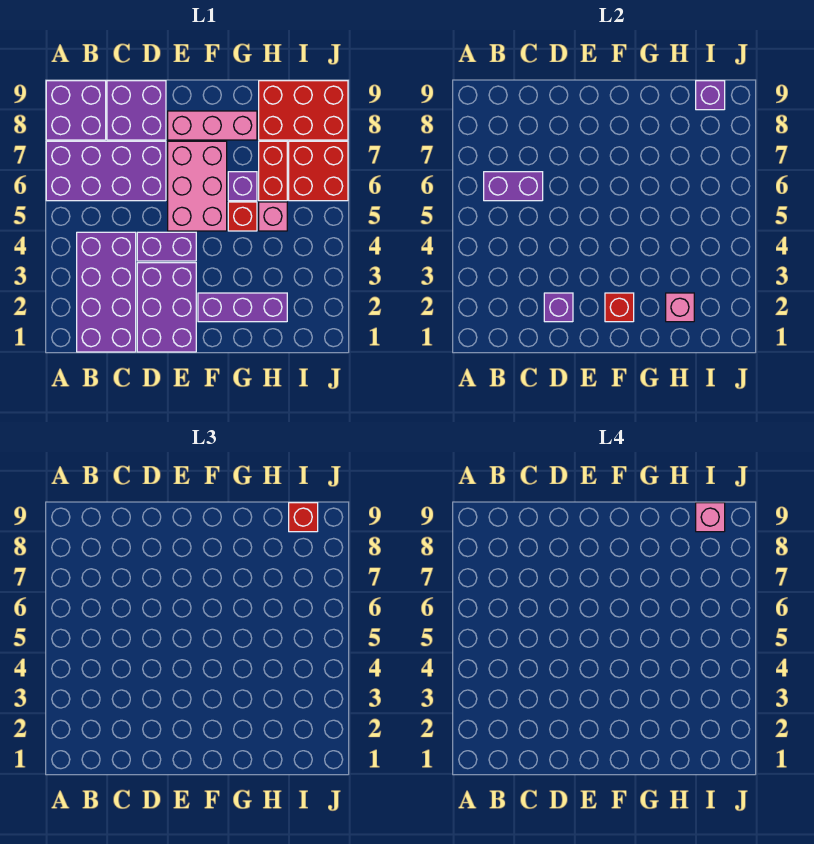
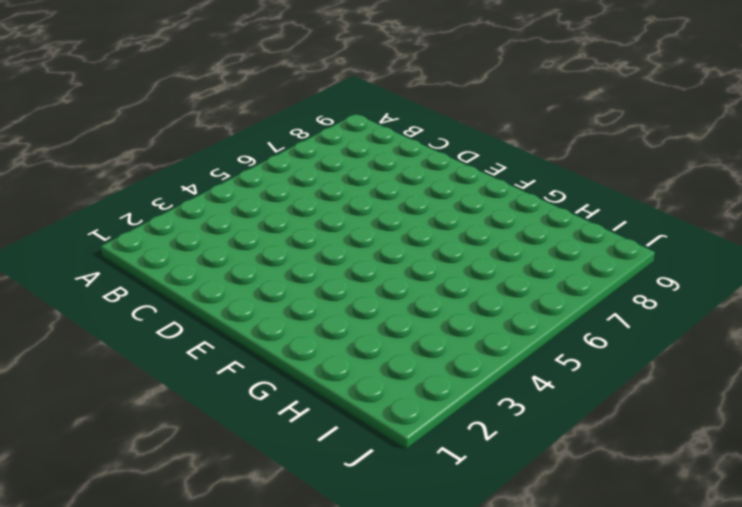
none -> purple brick A6:D7 level 1
none -> purple brick A8:B9 level 1
none -> purple brick B1:C4 level 1

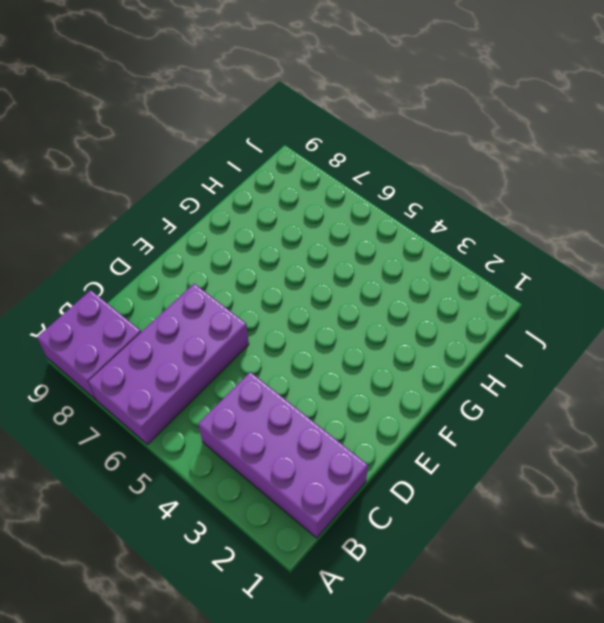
none -> purple brick C8:D9 level 1
none -> purple brick D1:E3 level 1
none -> purple brick D4:E4 level 1

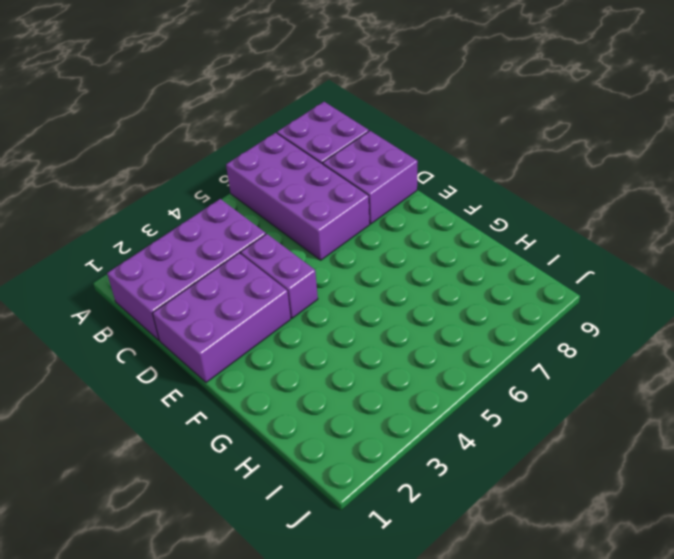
none -> pink brick E5:F7 level 1
none -> pink brick E8:G8 level 1
none -> purple brick F2:H2 level 1

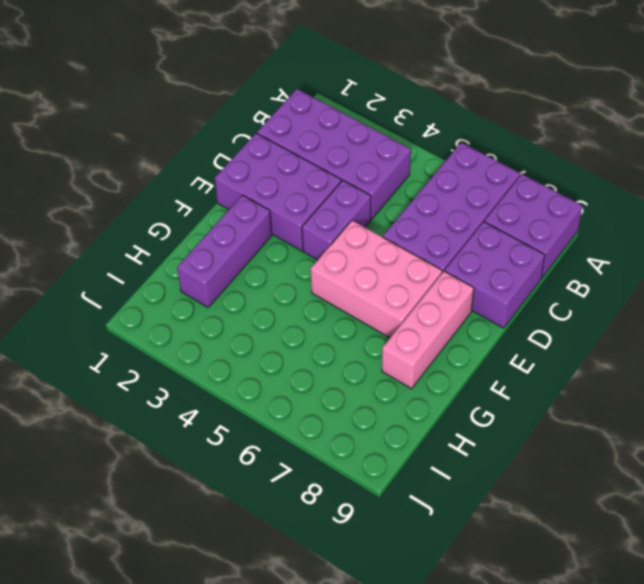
none -> red brick G5 level 1
none -> purple brick G6 level 1
none -> pink brick H5 level 1

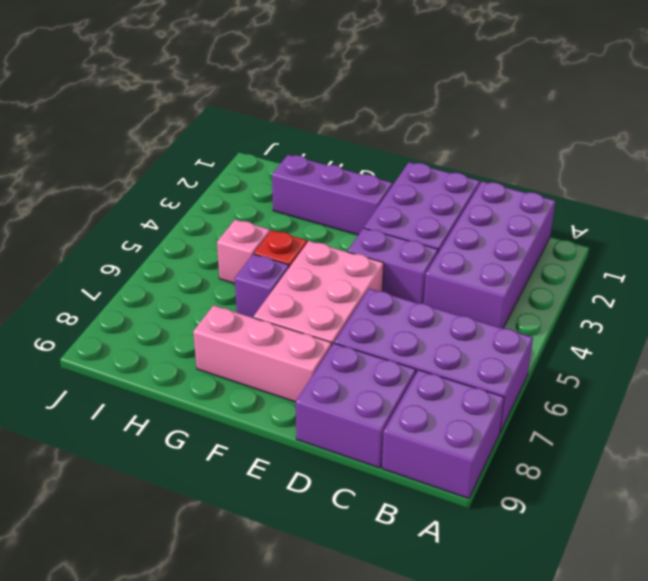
none -> red brick H6:H7 level 1
none -> red brick H8:J9 level 1
none -> red brick I6:J7 level 1

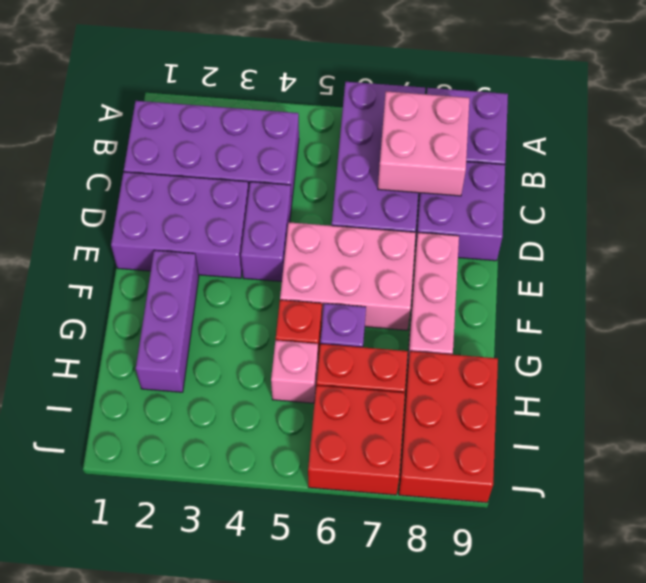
pink brick B7:C8 level 2 -> none
none -> purple brick B6:C6 level 2
none -> purple brick D2 level 2
none -> red brick F2 level 2

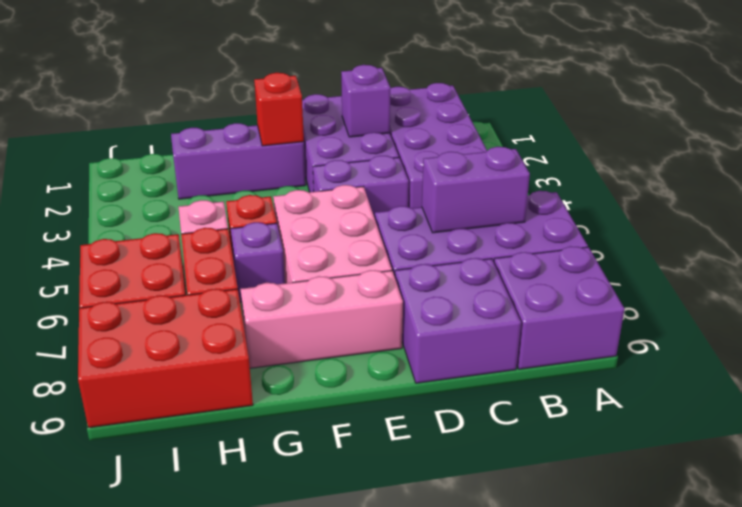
none -> pink brick H2 level 2
none -> purple brick I9 level 2
none -> red brick I9 level 3

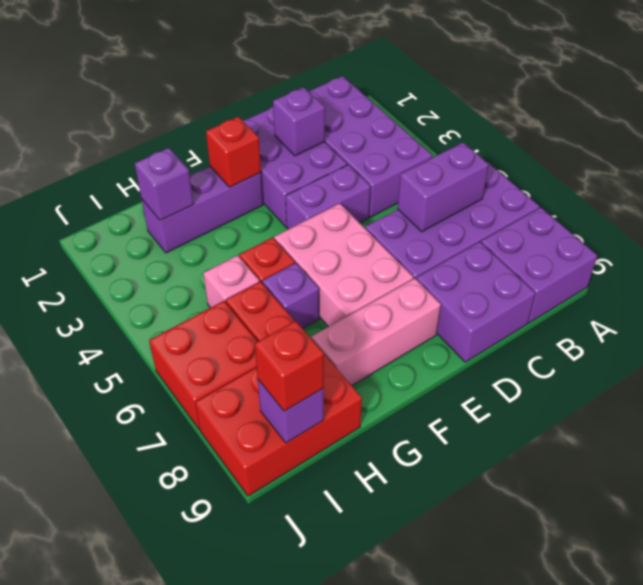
purple brick H2 level 2 -> pink brick H2 level 2
none -> pink brick I9 level 4

